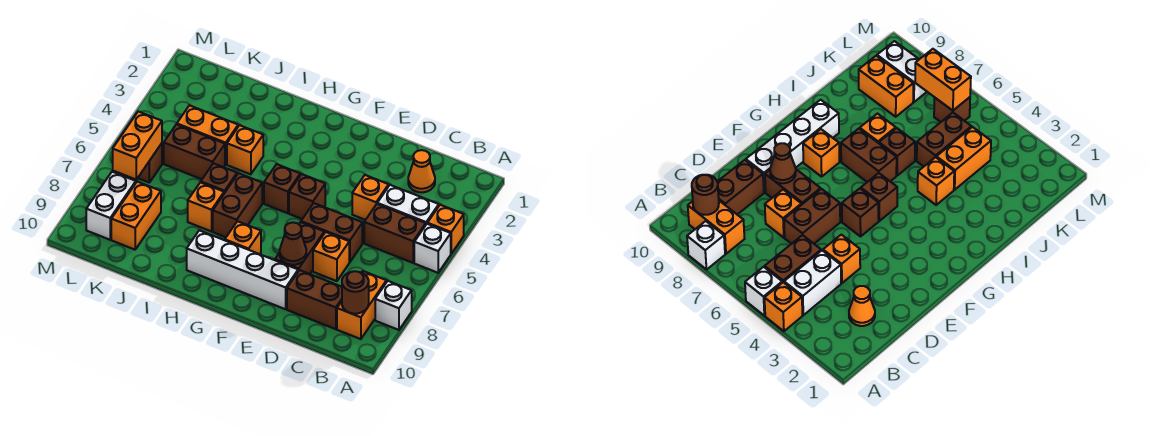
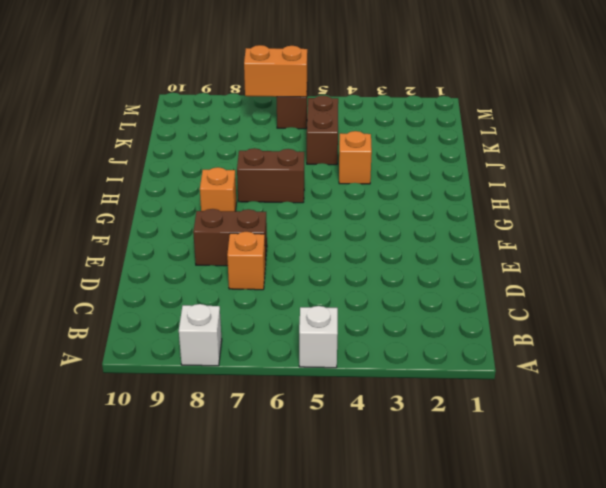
none -> orange brick A4 level 1
none -> white brick B4:C4 level 1
none -> brown brick B5:C5 level 1

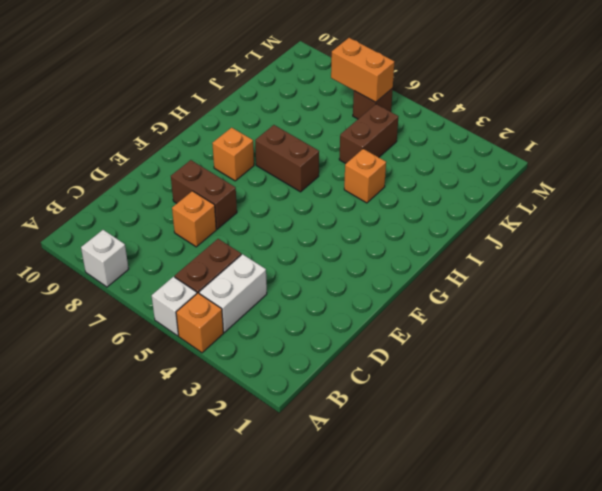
none -> orange brick B8:B9 level 1
none -> orange cone C2 level 1
none -> brown brick C9:D9 level 1

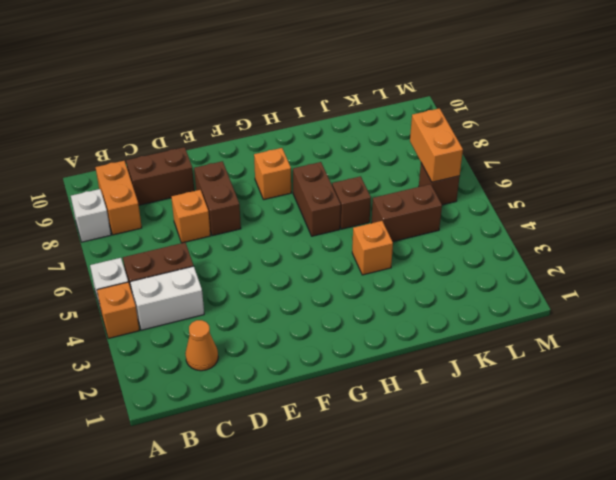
none -> orange brick D4 level 1
none -> brown brick D6:E6 level 1
none -> white brick E9:H9 level 1

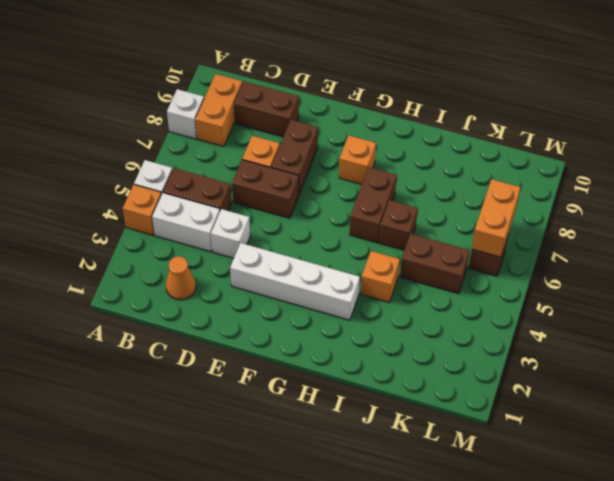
white brick D4 level 1 -> orange brick D4 level 1
white brick E3:H3 level 1 -> white brick E9:H9 level 1
none -> brown brick F5 level 1
none -> brown brick G5 level 1
none -> orange brick I7 level 1

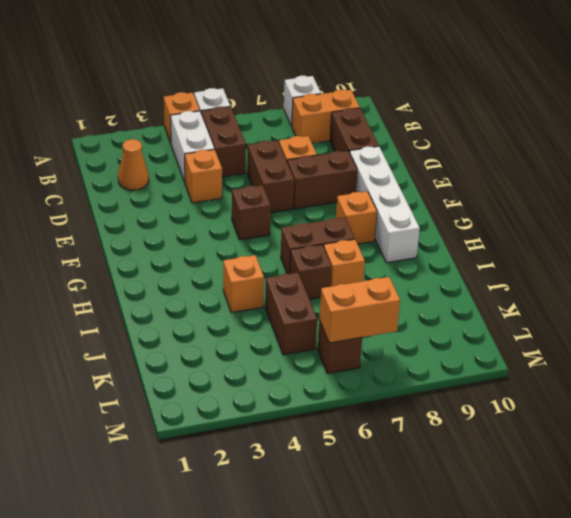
none -> brown brick G5 level 1
none -> orange brick J4:K4 level 1
none -> orange brick K8:K9 level 1

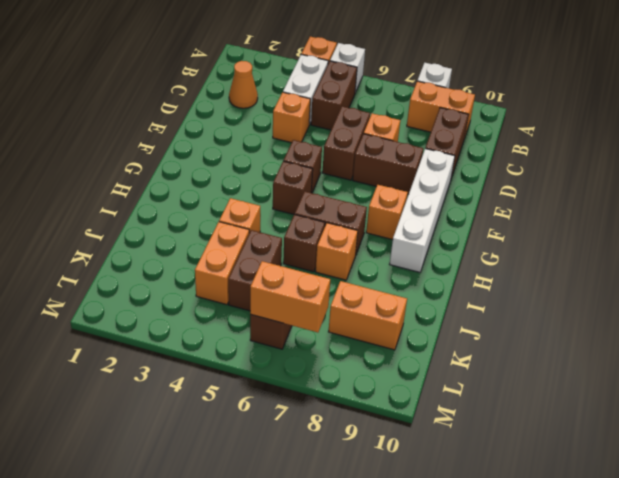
none -> white brick L8:L9 level 1
none -> brown round brick B9 level 2
none -> brown cone E8 level 2

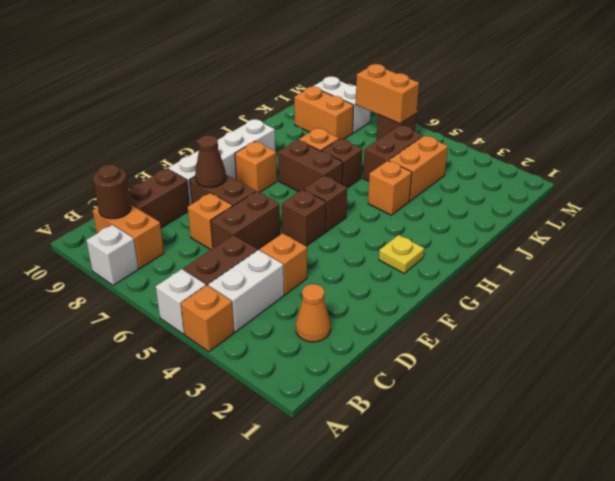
yellow plate G2 level 1 -> none

